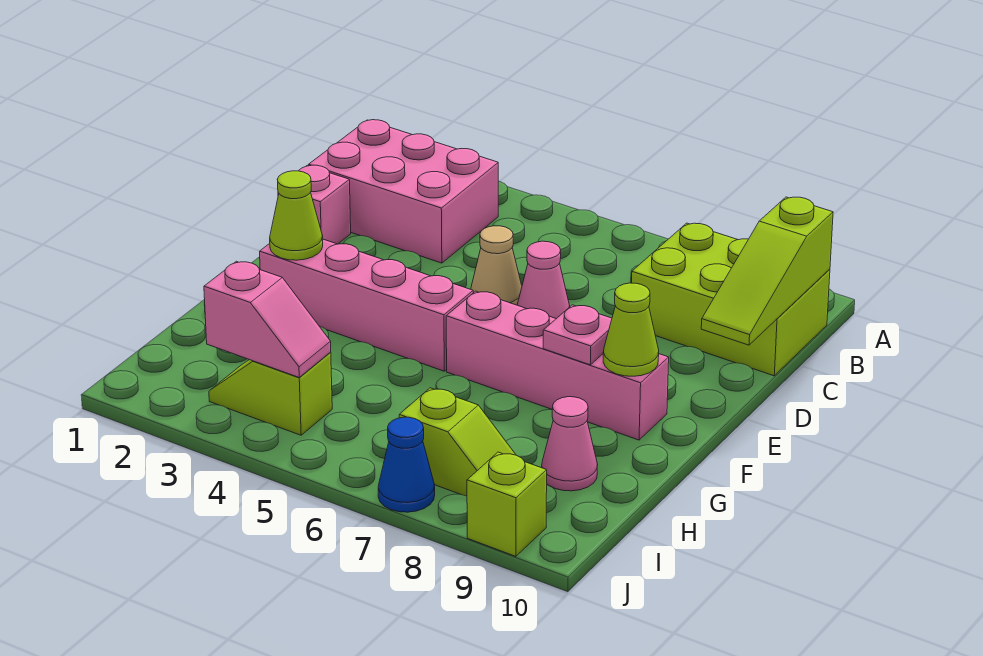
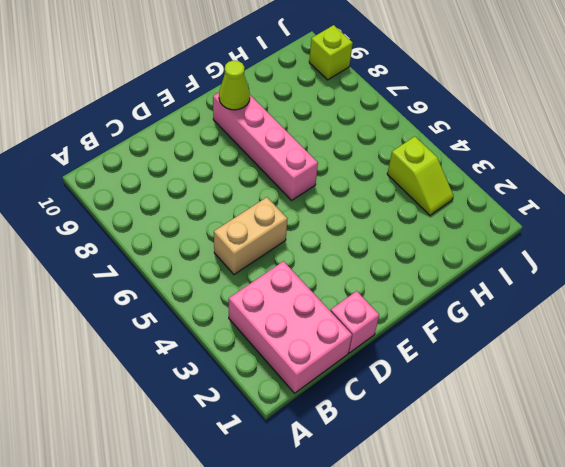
tan brick C5:D5 level 1 -> tan cone D5 level 1
none -> lime brick B8:C10 level 1
none -> pink cone D6 level 1
none -> pink brick F2:F5 level 1

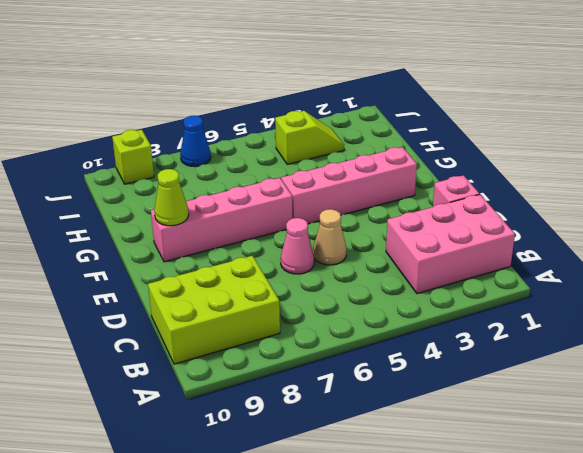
none -> pink cone H9 level 1
none -> lime slope I7:I8 level 1 top 7
none -> lime slope B10:D10 level 2 top B

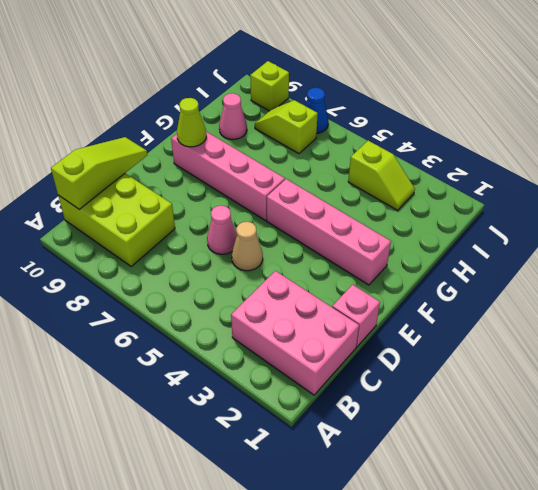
none -> lime cone F2 level 2
none -> pink plate F8 level 2
none -> pink slope I3:I4 level 2 top 3

